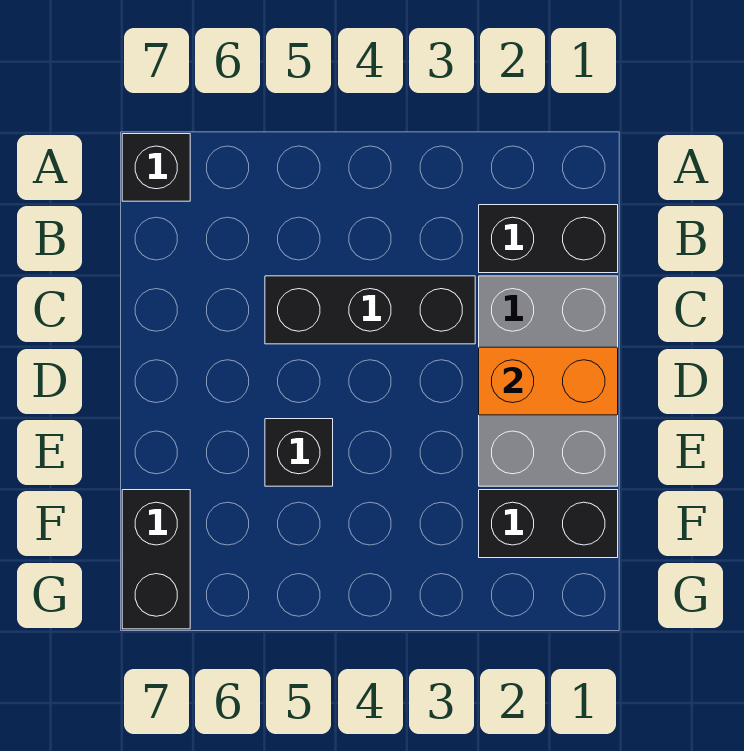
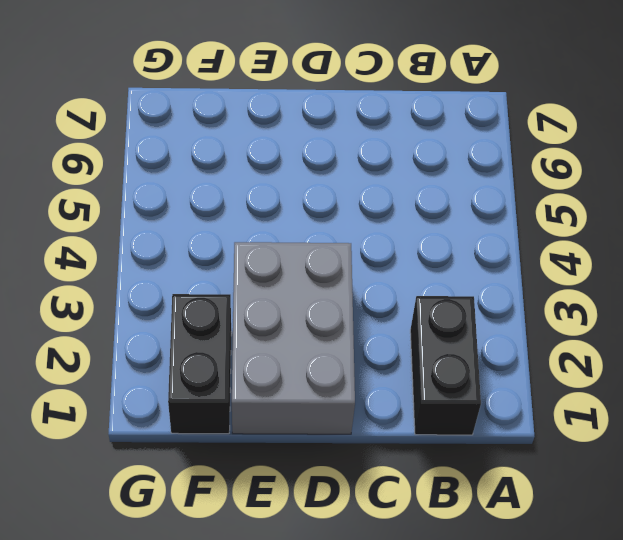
grey brick D1:E3 level 1 -> grey brick C1:E2 level 1
none -> black brick A7 level 1
none -> black brick C3:C5 level 1

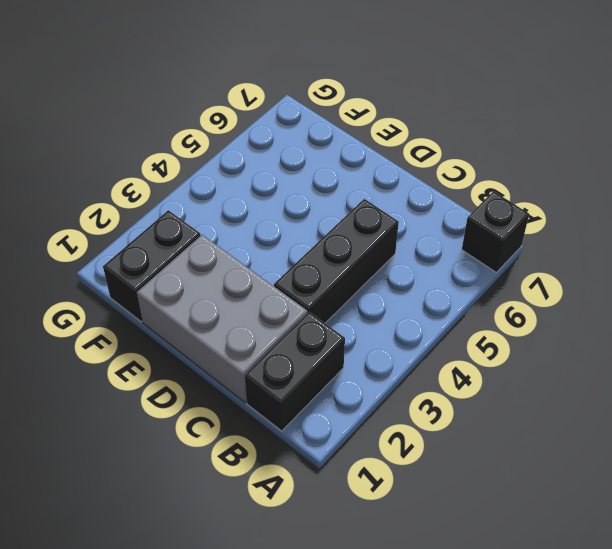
none -> black brick E5 level 1
none -> black brick F7:G7 level 1

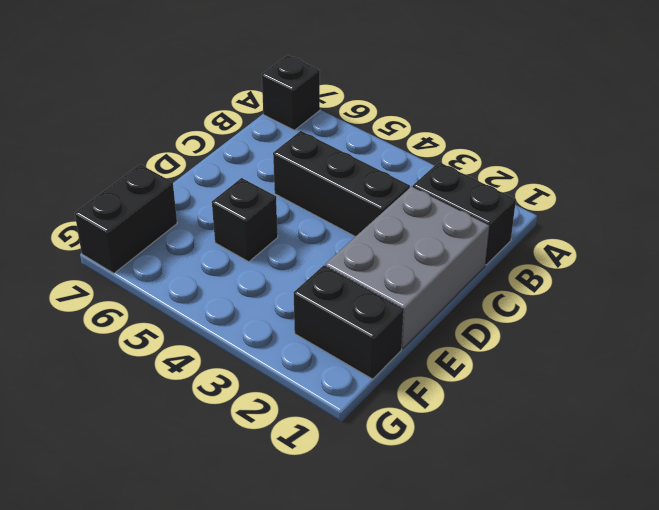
none -> orange brick D1:D2 level 2

